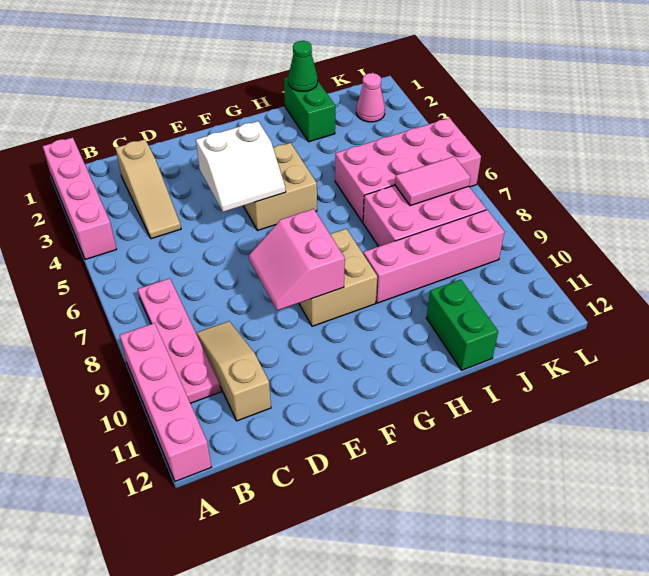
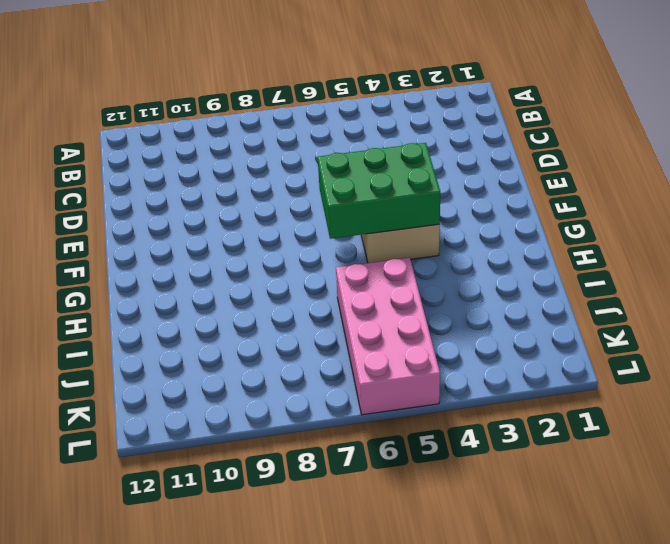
green brick F4:G6 level 2 -> white slope E4:F5 level 2 top 4
none -> pink brick A1:A4 level 1
none -> pink brick A9:A12 level 1
none -> pink plate B7:B10 level 1

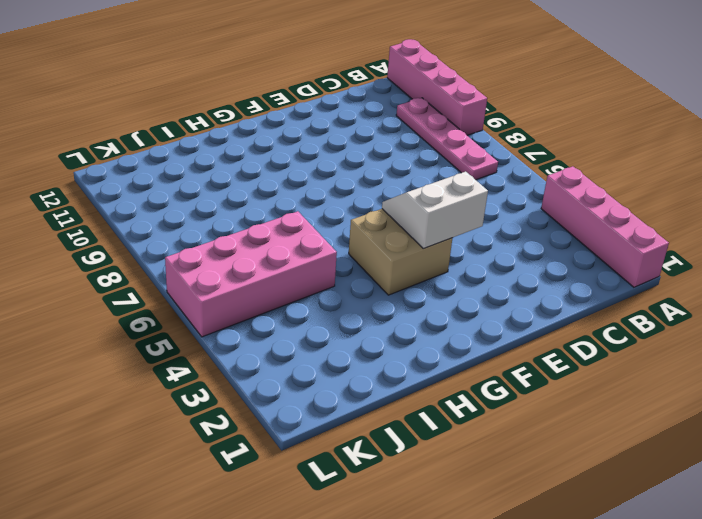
none -> tan slope C2:C4 level 1 top 2
none -> tan slope C9:C11 level 1 top 11
none -> tan brick F8:G9 level 1

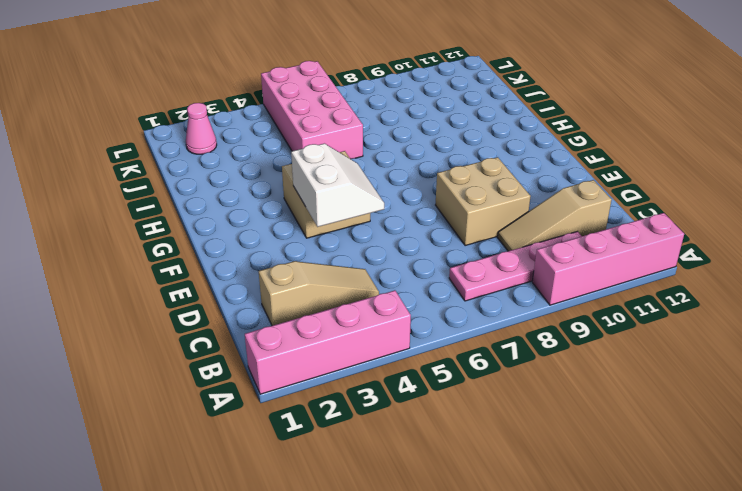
tan brick D8:E9 level 1 -> tan brick F8:G9 level 1
none -> pink brick H9:K9 level 1
none -> green brick I1:I2 level 1
none -> pink brick I7:K8 level 1

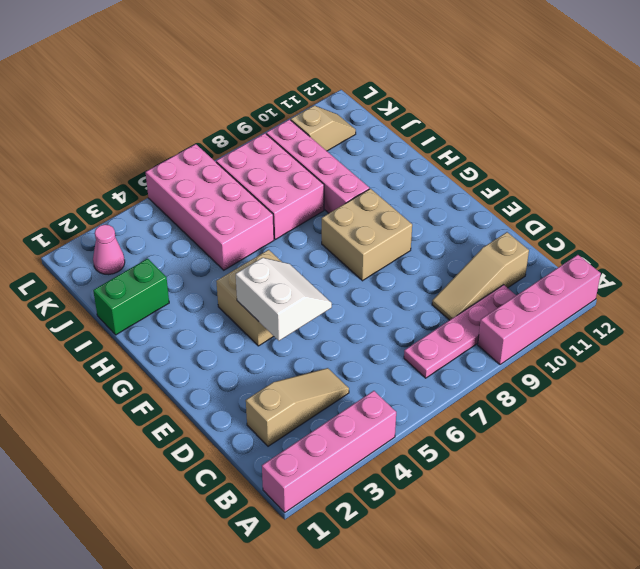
tan slope K10:K11 level 1 top 10 -> none
none -> green brick I11:I12 level 1
none -> pink slope E8:F9 level 2 top F
none -> green cone I1 level 2

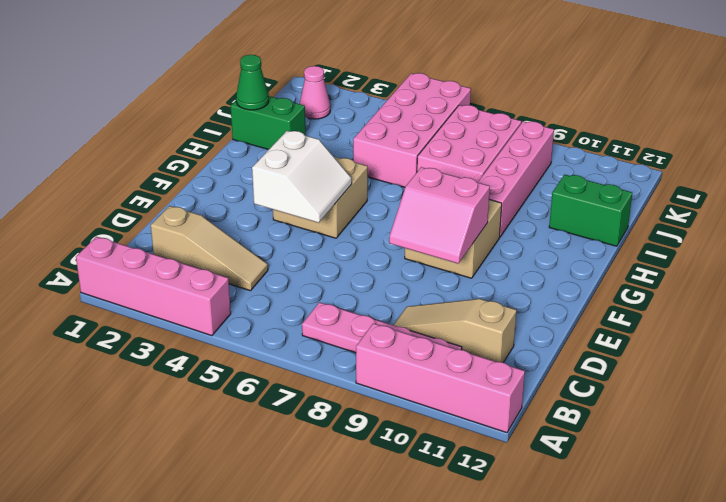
none -> pink tile J7:K7 level 2

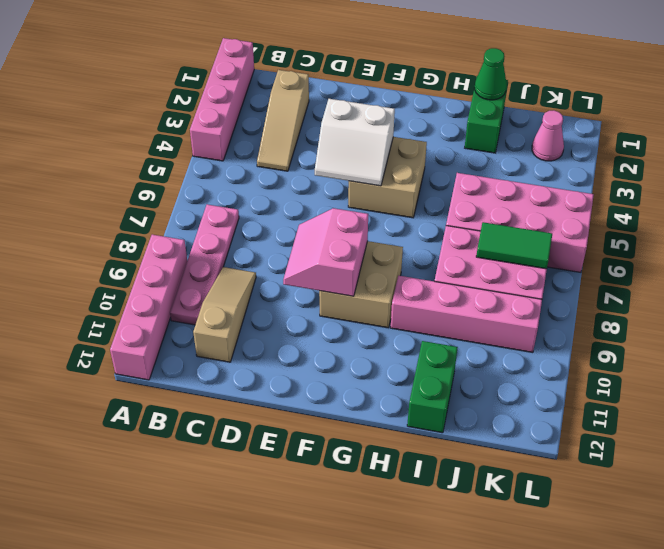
green tile J7:K7 level 2 -> pink tile J7:K7 level 2

